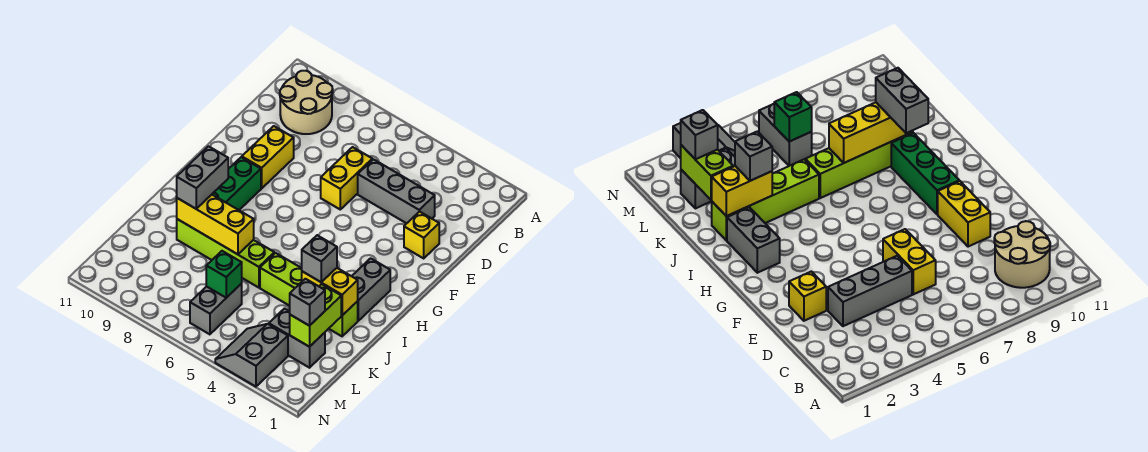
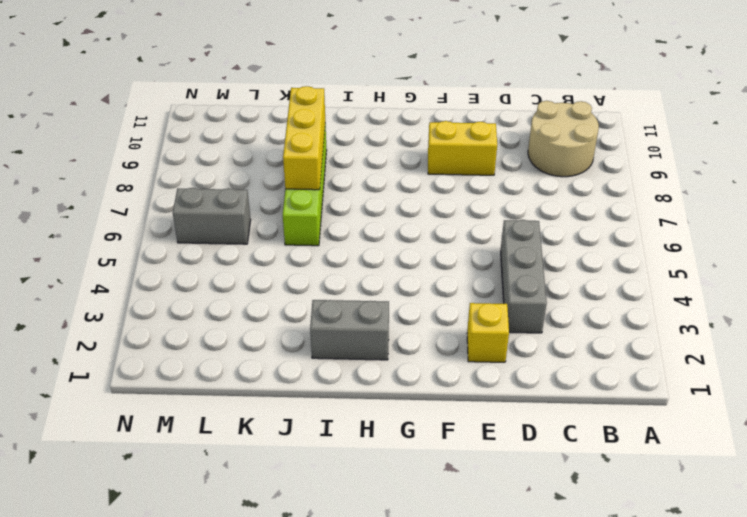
none -> yellow brick D6:E6 level 1
none -> green brick G9:I9 level 1
none -> lime brick J2:J5 level 1

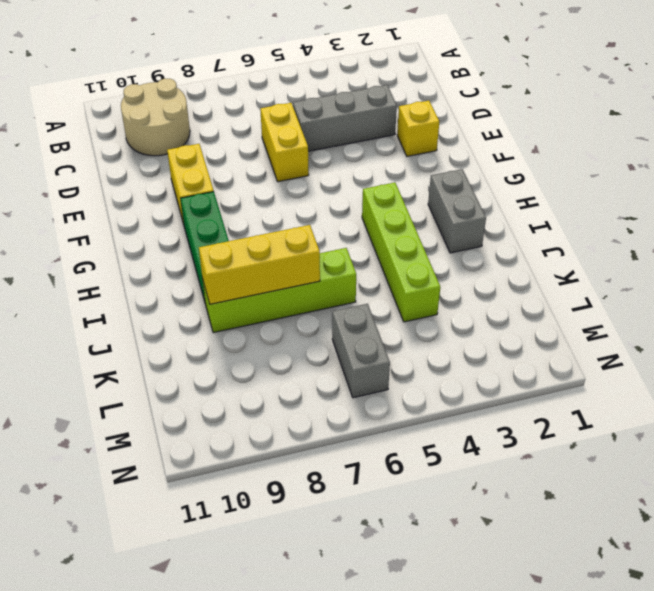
lime brick H4:K4 level 1 -> lime brick J2:J5 level 1
none -> grey brick L2:L3 level 1
none -> grey slope M3:N4 level 1 top 3
none -> yellow brick J2:J3 level 2

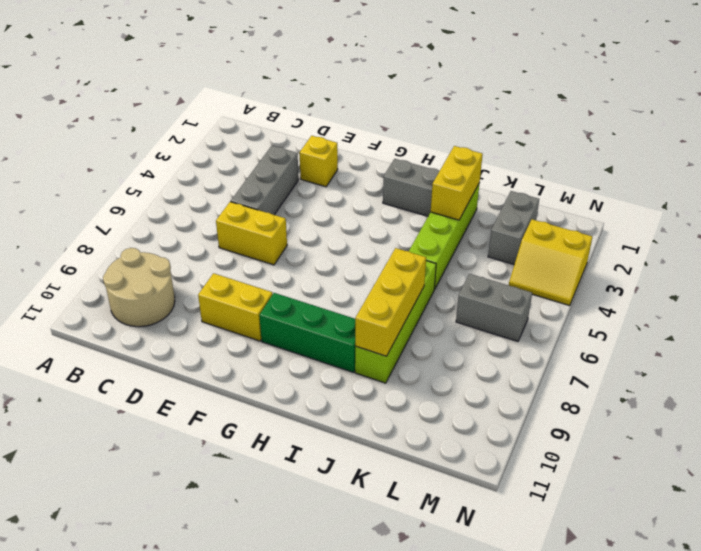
yellow slope M3:N4 level 1 top 3 -> grey slope M3:N4 level 1 top 3
none -> lime brick K2:L2 level 2
none -> green brick L6 level 2
none -> grey brick I9:J9 level 3

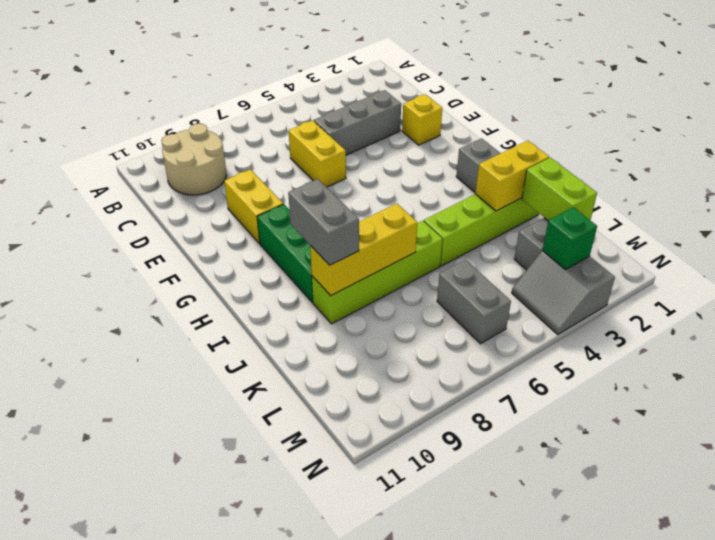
green brick M3 level 2 -> green brick L6 level 2
none -> grey brick J3 level 3
none -> grey brick L2 level 3

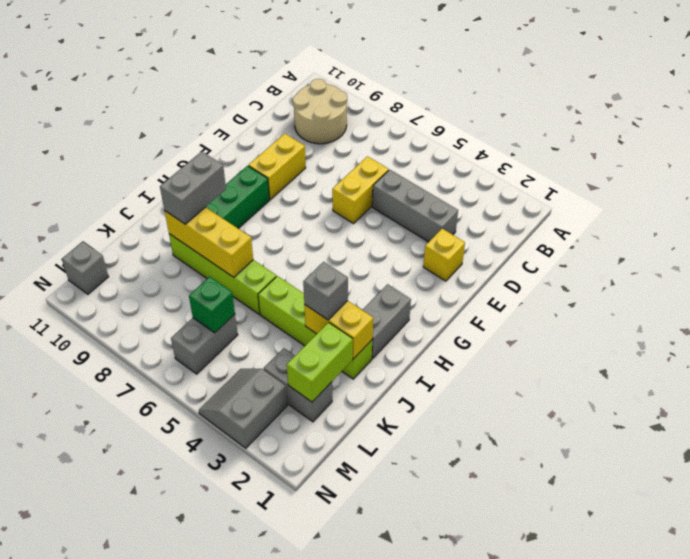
grey brick M11 level 1 -> grey brick L2 level 3

